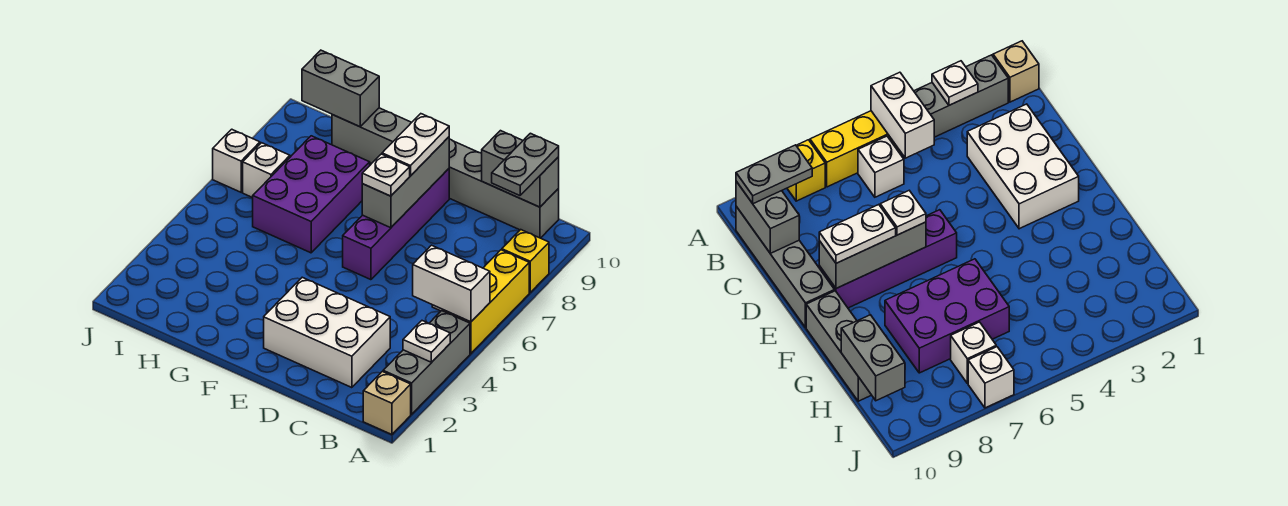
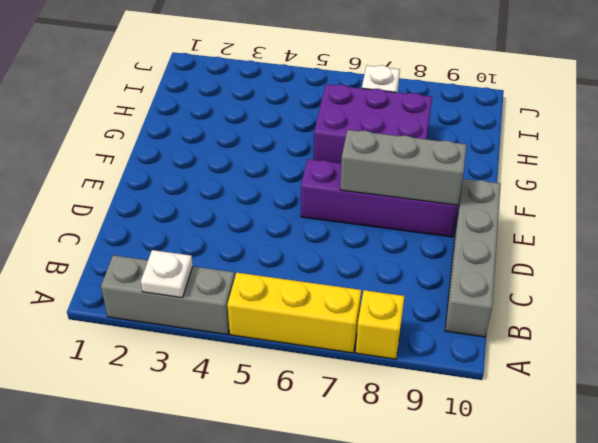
none -> tan brick A1 level 1
none -> white brick B6 level 1
none -> white brick C2:E3 level 1

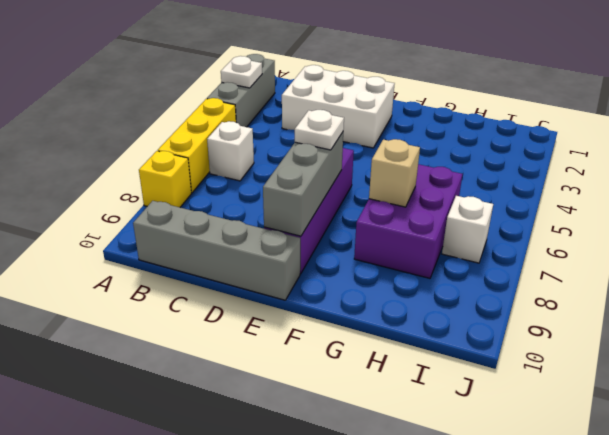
tan brick G7 level 2 -> tan brick A1 level 1
none -> grey brick F10:H10 level 1
none -> white brick J7 level 1
none -> white brick A5:B5 level 2

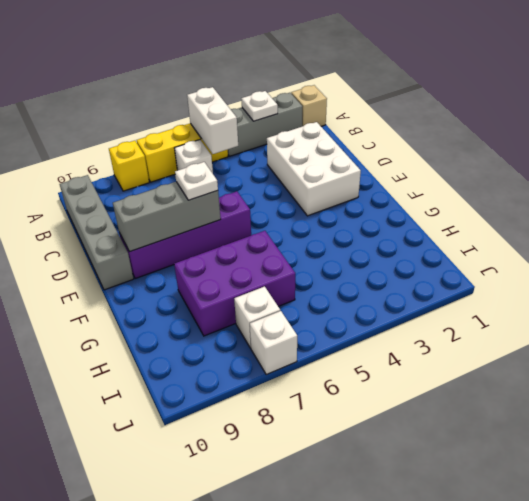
none -> grey brick F10:H10 level 1
none -> grey brick B10:C10 level 2
none -> grey brick H10:I10 level 2

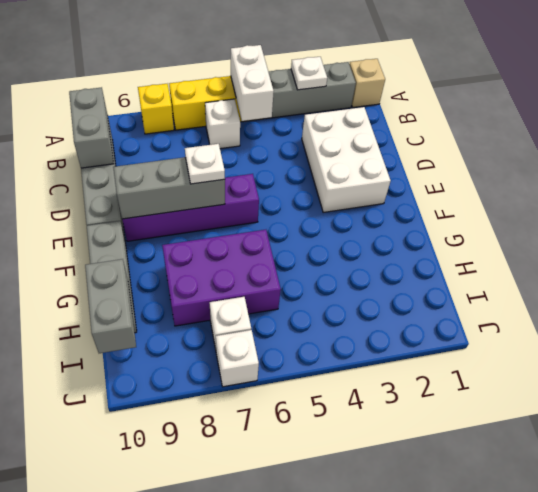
none -> grey plate B9:B10 level 3
none -> white plate E8:E9 level 3

